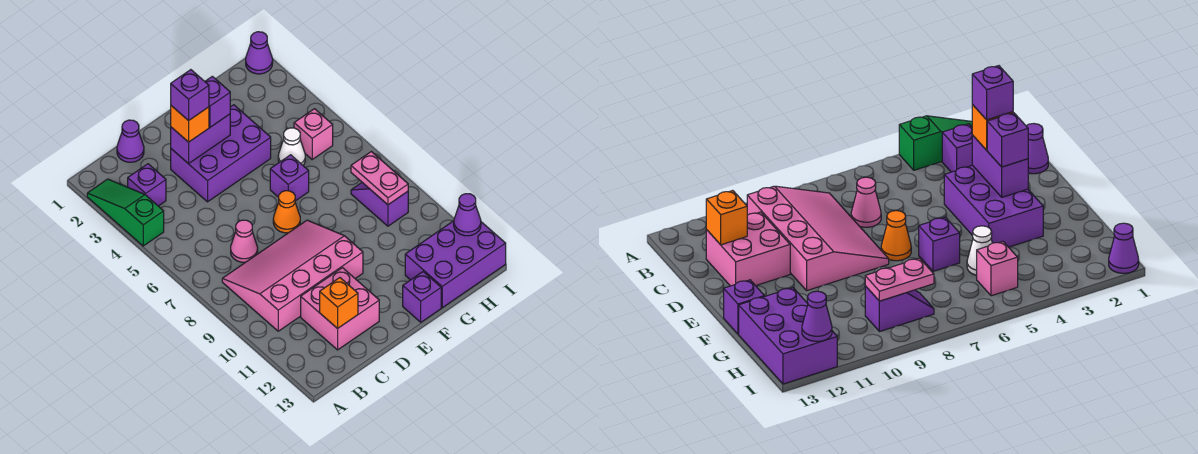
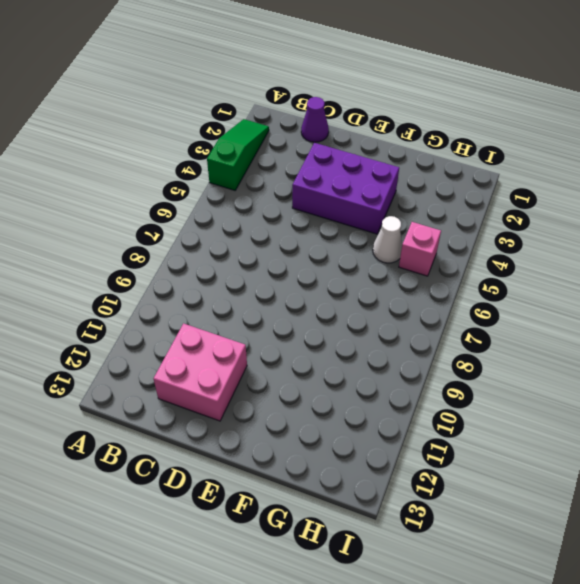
none -> purple brick B3 level 1
none -> pink slope B8:E10 level 1 top 10
none -> pink cone C7 level 1

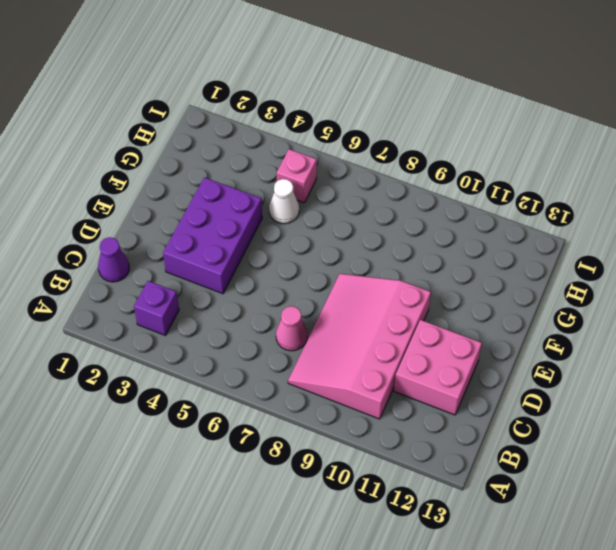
none -> green slope A2:A4 level 1 top 4
none -> orange cone E7 level 1
none -> purple brick F6 level 1

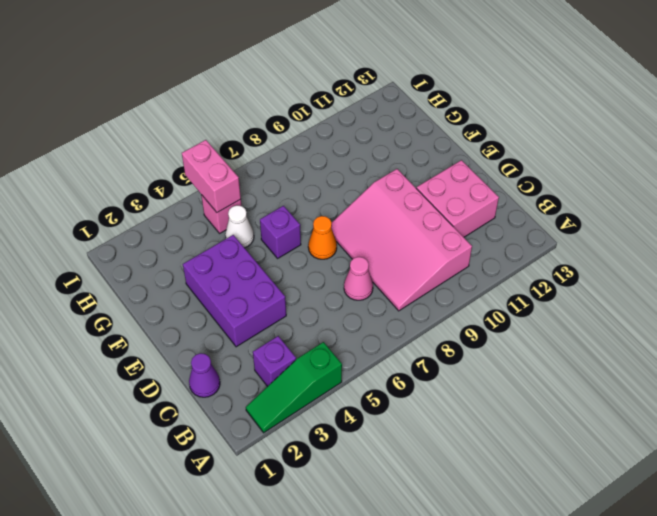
pink brick H5:I5 level 2 -> none
none -> purple brick F13 level 1
none -> purple brick G12:I13 level 1
none -> purple slope H8:H9 level 1 top 9

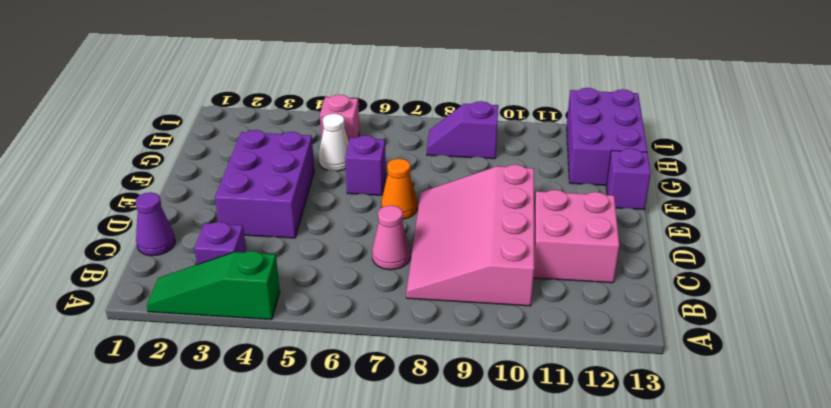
none -> purple cone I1 level 1
none -> orange brick C12 level 2
none -> purple brick D3:E3 level 2

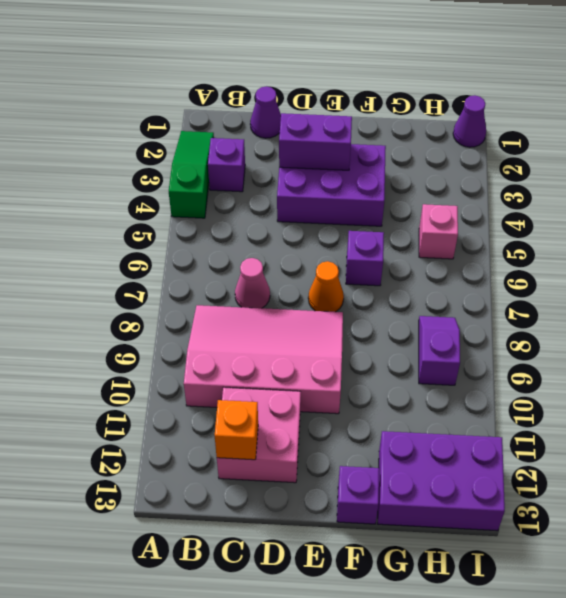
none -> white cone G5 level 1
none -> pink plate H8:H9 level 2
none -> purple cone I12 level 2

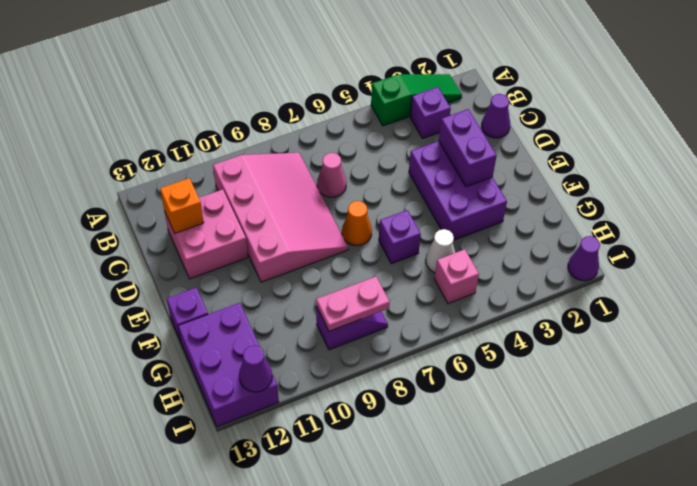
none -> orange brick D3 level 3
none -> purple brick E3 level 3
none -> purple brick D3 level 4

